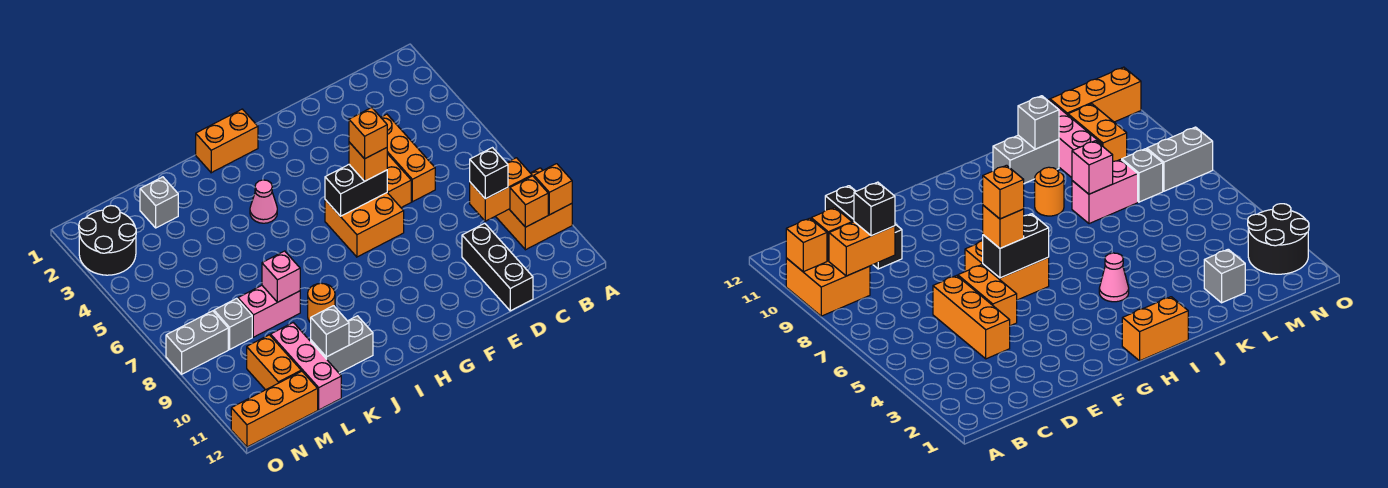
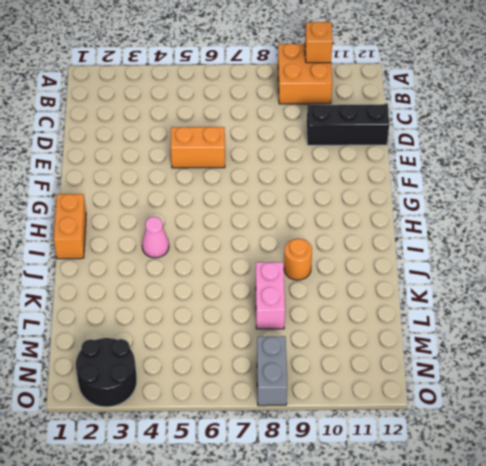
none -> orange brick D4:D6 level 1
none -> orange brick F6:G7 level 1
none -> grey brick J11:K11 level 1

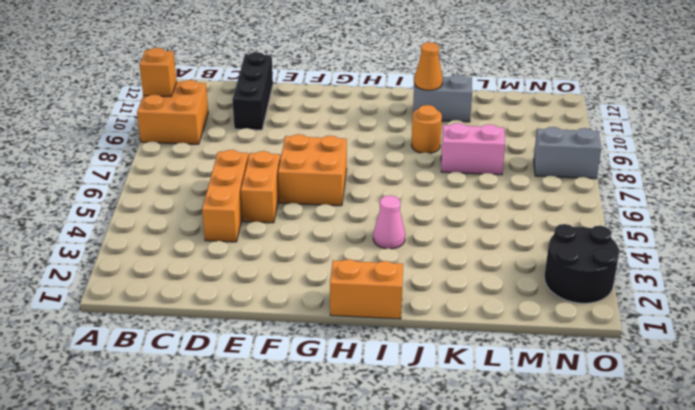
orange cone J11 level 2 -> none
none -> grey brick L2 level 1
none -> pink brick L10:L12 level 1
none -> grey brick M8 level 1

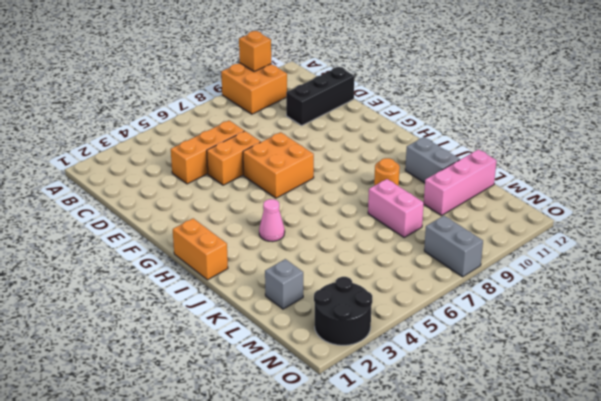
none -> grey brick M8 level 1
none -> orange brick M10:M11 level 1
none -> orange brick M12:O12 level 1

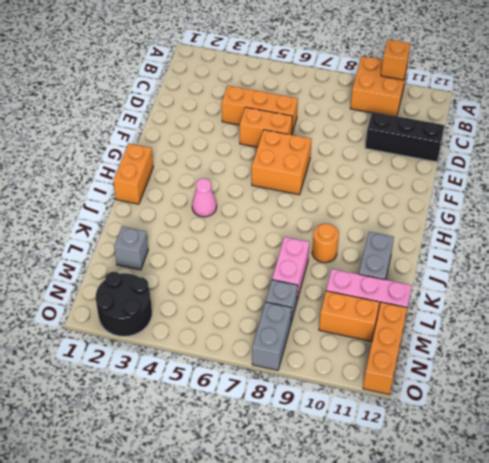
none -> orange brick B9:C9 level 2
none -> orange brick B10 level 2
none -> black brick F6:G6 level 2

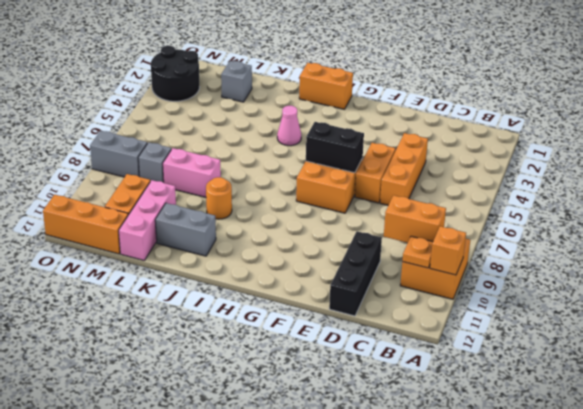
orange plate B10 level 2 -> orange brick B10 level 2
none -> pink brick K8 level 2
none -> grey brick K11 level 2
none -> black brick C9 level 3

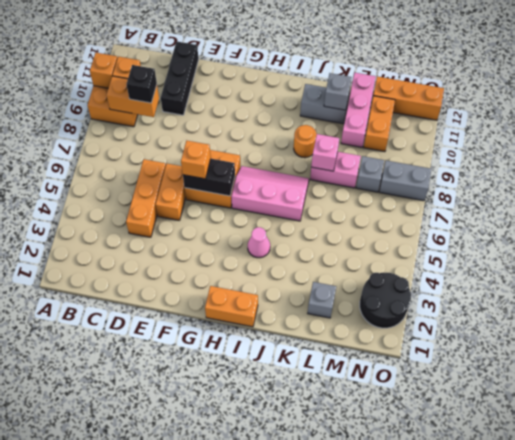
pink slope H6:J7 level 1 top 6 -> none
none -> orange brick F6 level 4

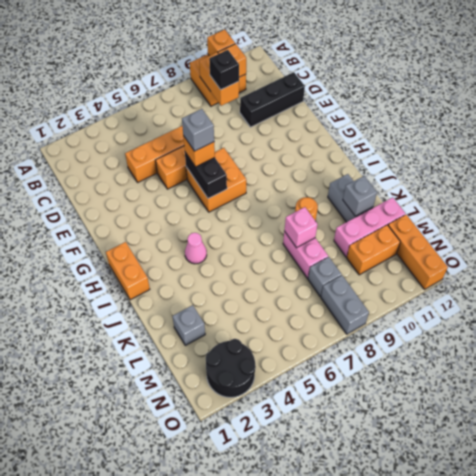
grey brick F6 level 4 -> orange brick F6 level 4

